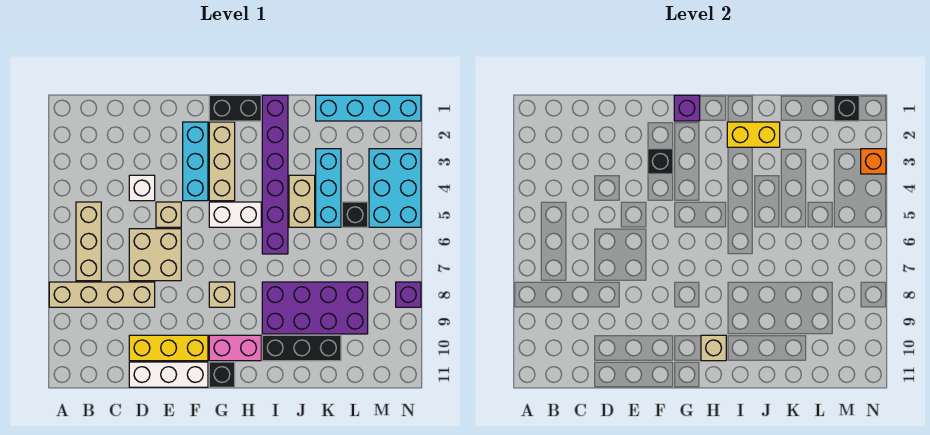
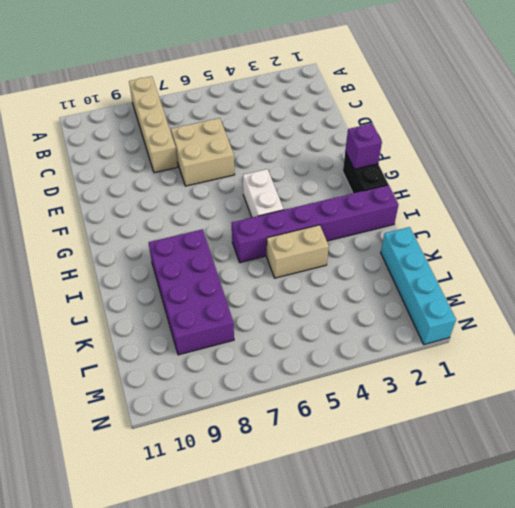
none -> tan brick B5:B7 level 1
none -> white brick D4 level 1
none -> yellow brick D10:F10 level 1

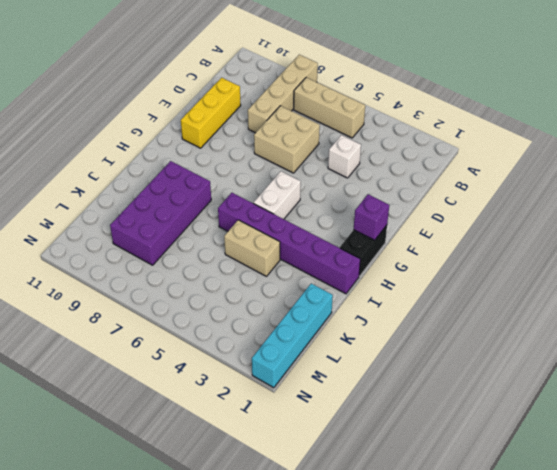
none -> white brick D11:F11 level 1
none -> tan brick E5 level 1
none -> cyan brick F2:F4 level 1

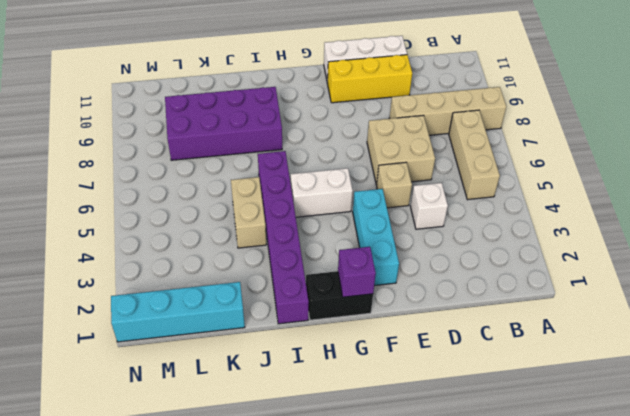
none -> tan brick G2:G4 level 1
none -> tan brick G8 level 1
none -> pink brick G10:H10 level 1

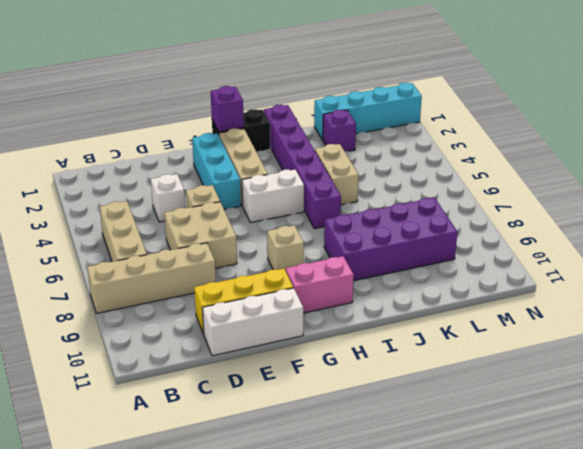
purple brick K2 level 1 -> purple brick N8 level 1
none -> black brick G11 level 1
none -> black brick I10:K10 level 1
none -> cyan brick K3:K5 level 1

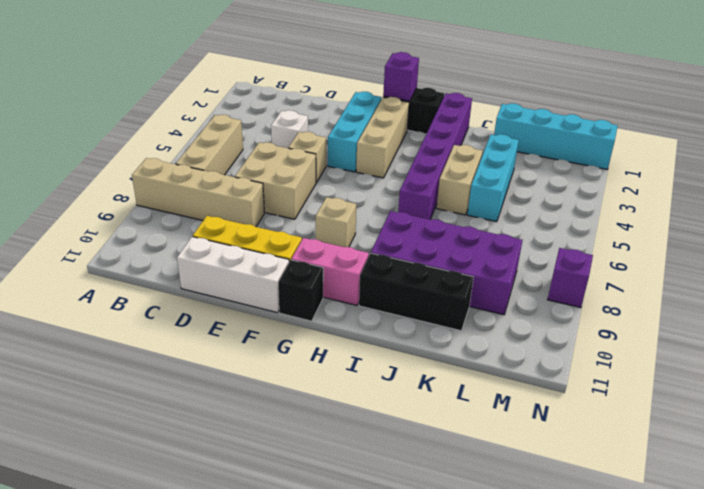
none -> white brick G5:H5 level 1
none -> black brick L5 level 1
none -> cyan brick M3:N5 level 1

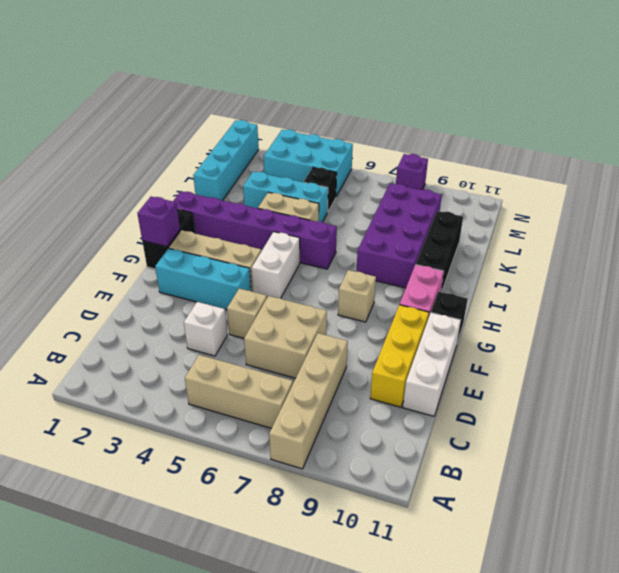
none -> black brick F3 level 2
none -> tan brick H10 level 2
none -> yellow brick I2:J2 level 2

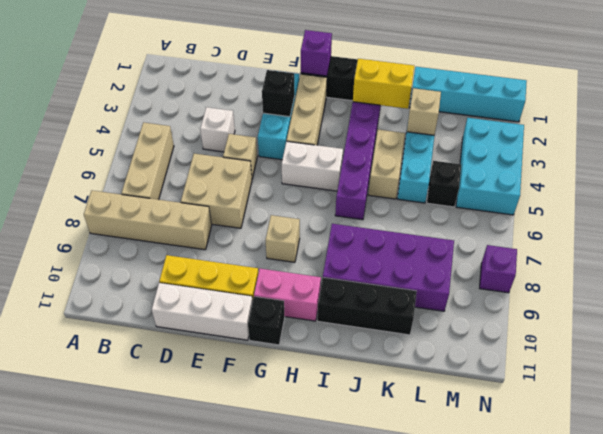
tan brick K3 level 2 -> tan brick H10 level 2
none -> black brick M1 level 2
none -> orange brick N3 level 2

